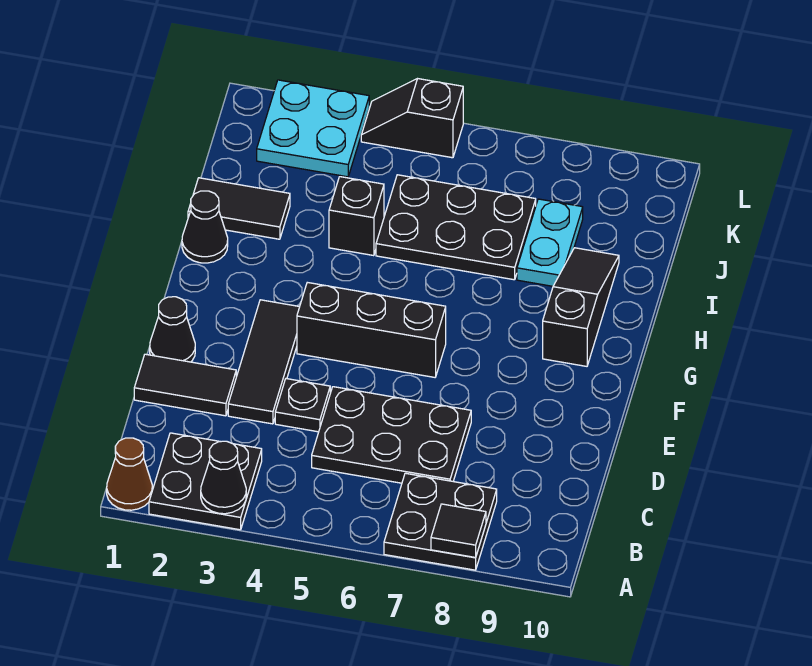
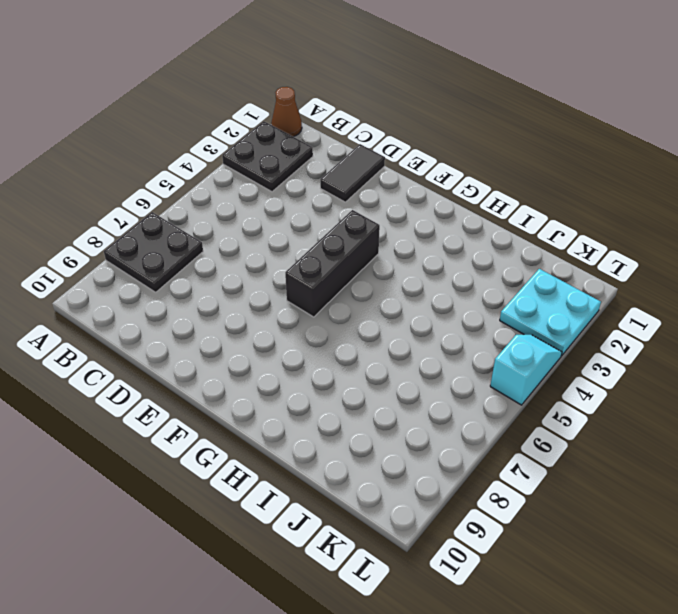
cyan slope L4:L5 level 1 top 5 -> black slope L4:L5 level 1 top 5
none -> black plate C5:D7 level 1
none -> black tile D3:F3 level 1
none -> black plate D4 level 1

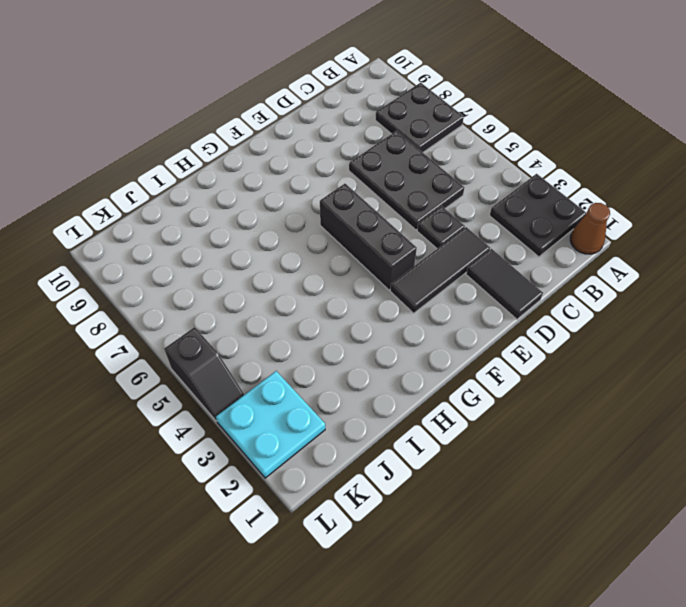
none -> black cone E1 level 1
none -> black slope G9:I9 level 1 top G
none -> black cone H1 level 1

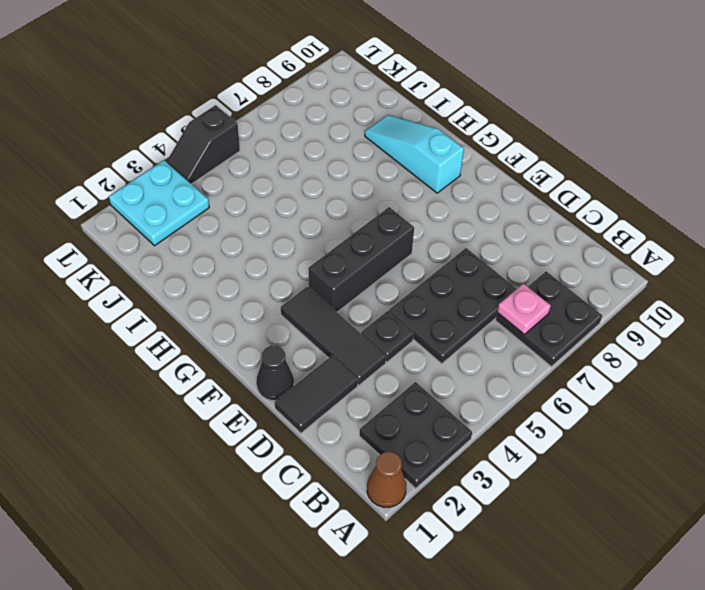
pink plate B7 level 2 -> none
cyan slope G9:I9 level 1 top G -> black slope G9:I9 level 1 top G
none -> black cone H1 level 1
none -> black tile I1:I2 level 1
none -> black brick I4 level 1

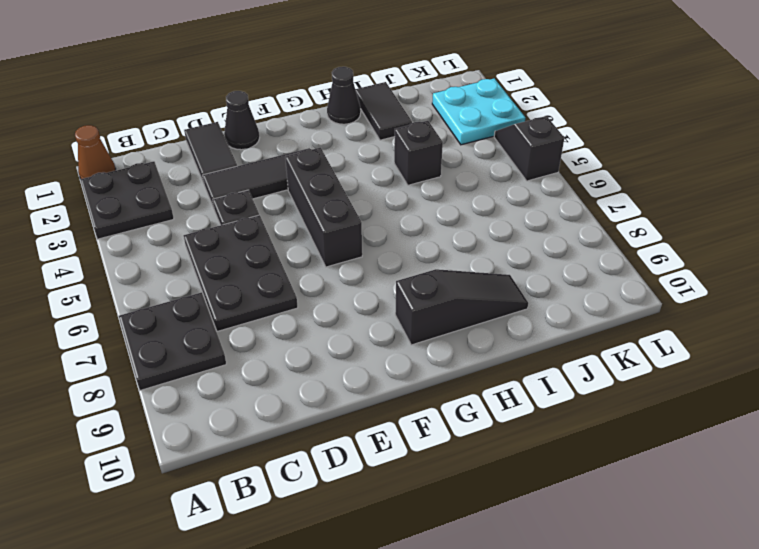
none -> black plate I5:J7 level 1
none -> cyan plate I8:J8 level 1
none -> black cone A3 level 2

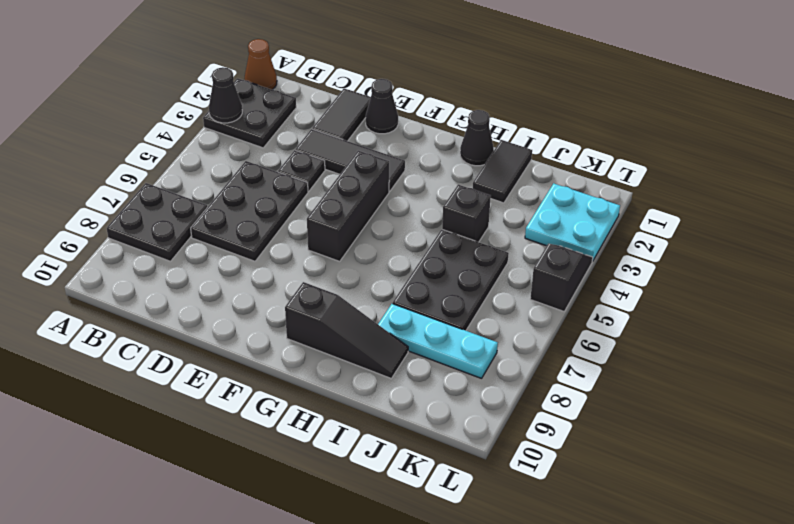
cyan plate I8:K8 level 1 -> cyan plate I8:J8 level 1
none -> black tile A8 level 2

